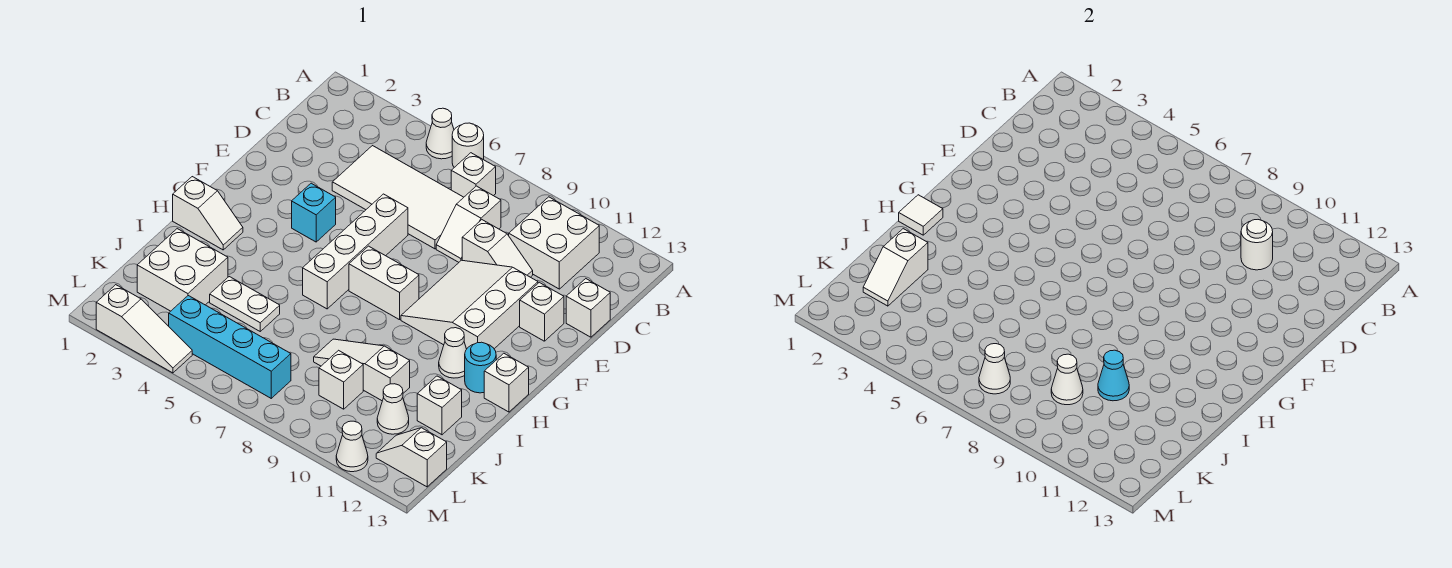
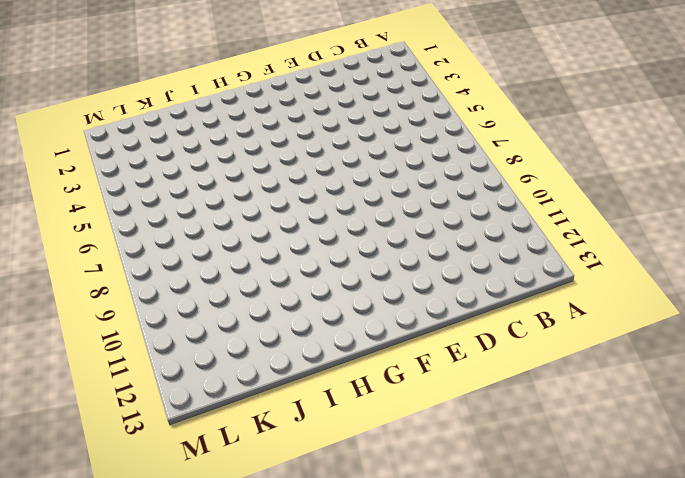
none -> white cone A5 level 1
none -> white round brick A6 level 1
none -> white brick B7 level 1
none -> white brick B10:C11 level 1

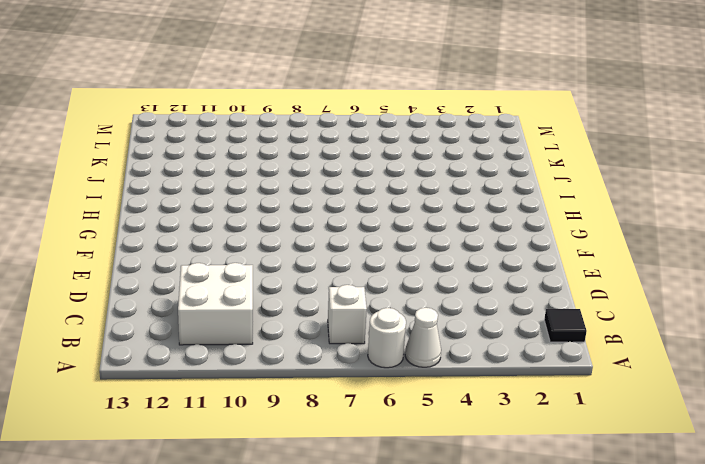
black tile B1 level 1 -> none
none -> white tile C4:D7 level 1
none -> white slope C8:D8 level 1 top C
none -> white slope D9:D10 level 1 top 9
none -> white brick D13 level 1

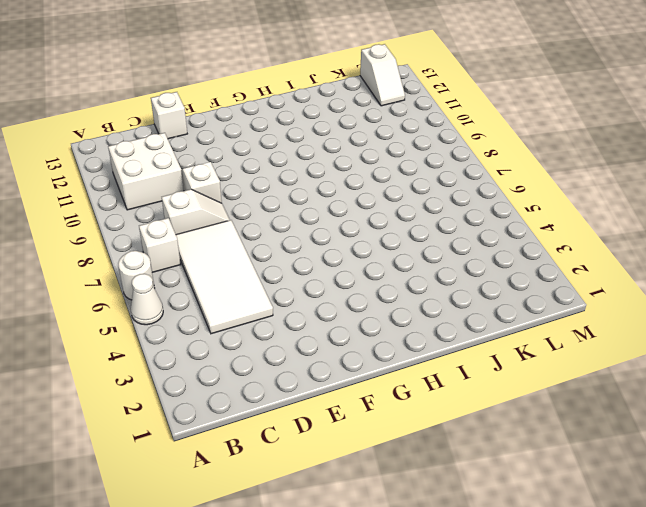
none -> white brick E6:H6 level 1
none -> white slope E9:G11 level 1 top 11
none -> white brick E12 level 1
none -> cyan brick F4 level 1

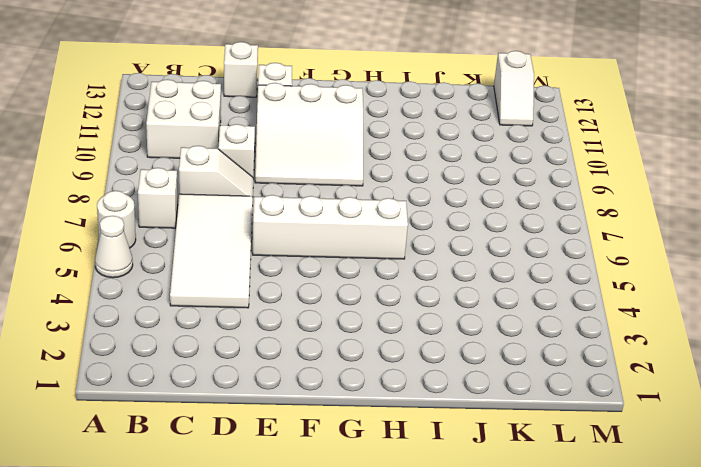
none -> cyan brick F4 level 1
none -> white brick G7:G8 level 1
none -> white slope H1:H2 level 1 top 1
none -> white cone H11 level 1

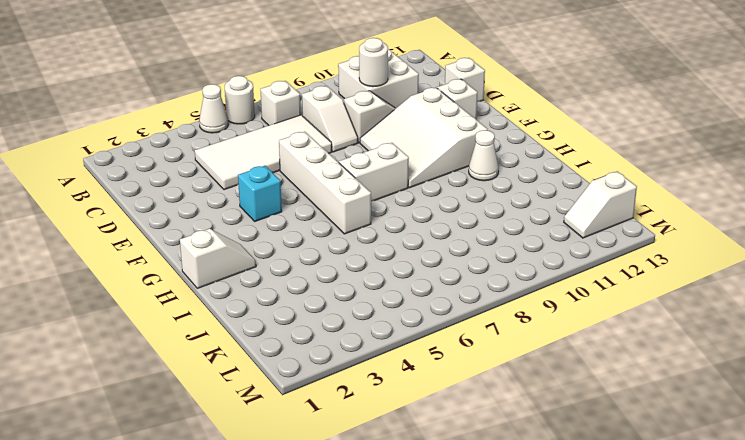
none -> cyan round brick H12 level 1
none -> white brick H13 level 1
none -> white brick J2:K3 level 1
none -> white plate J4:J5 level 1

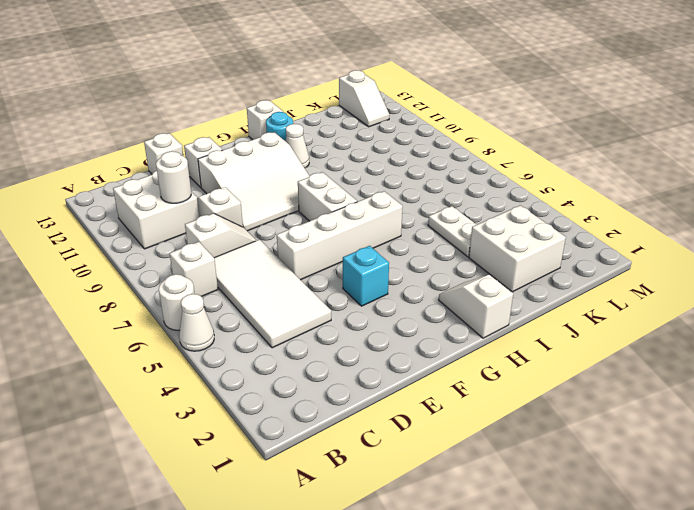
none -> white slope J8:J10 level 1 top 10
none -> white brick J12 level 1
none -> white brick K9 level 1
none -> white cone K11 level 1

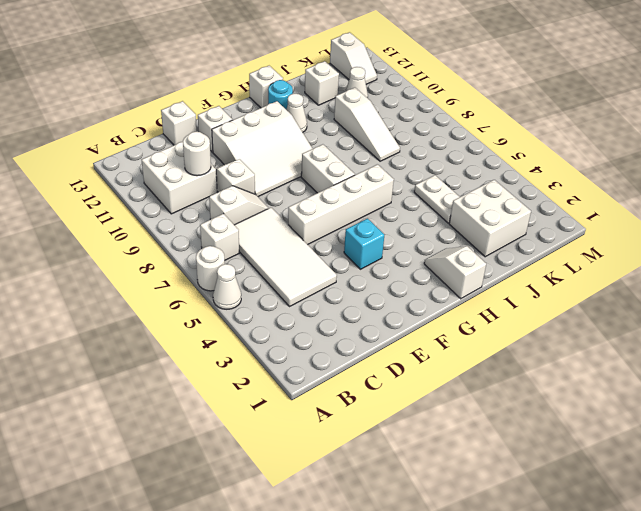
none -> white brick K9 level 1
none -> cyan brick L4:L7 level 1
none -> white slope M2:M4 level 1 top 2
none -> white cone M11 level 1

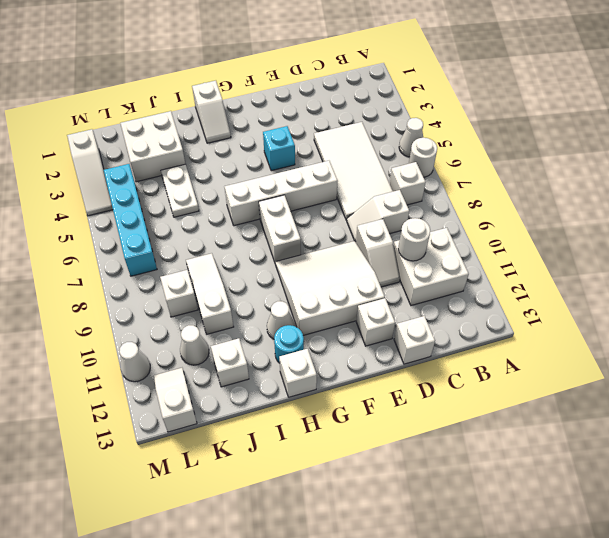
none -> white tile H1 level 2
none -> white slope J2:K2 level 2 top J
none -> cyan cone J10 level 2
none -> white cone K9 level 2

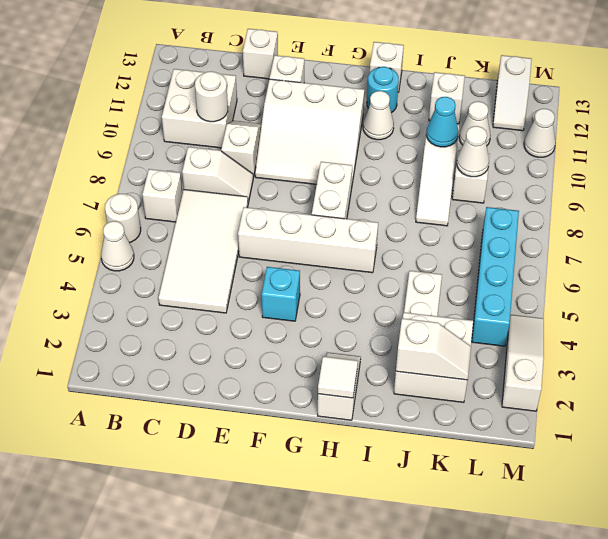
none -> white cone L7 level 2

